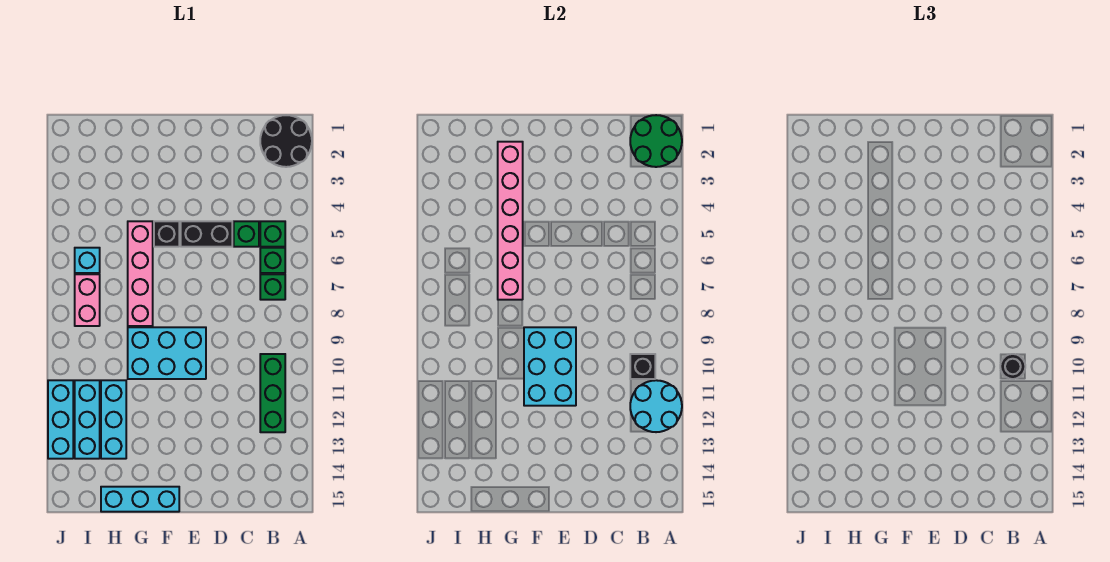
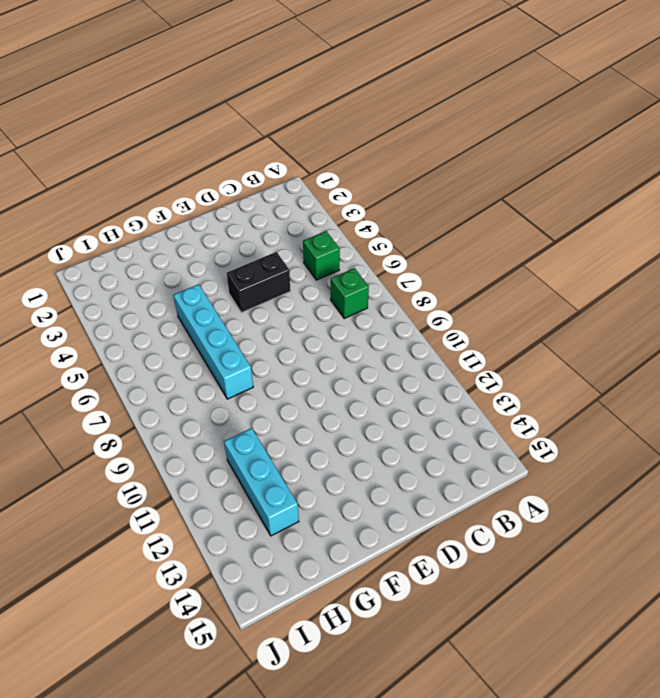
cyan brick G5:G8 level 1 -> pink brick G5:G8 level 1
none -> black round brick A1:B2 level 1
none -> green brick B6 level 1
none -> green brick B10:B12 level 1

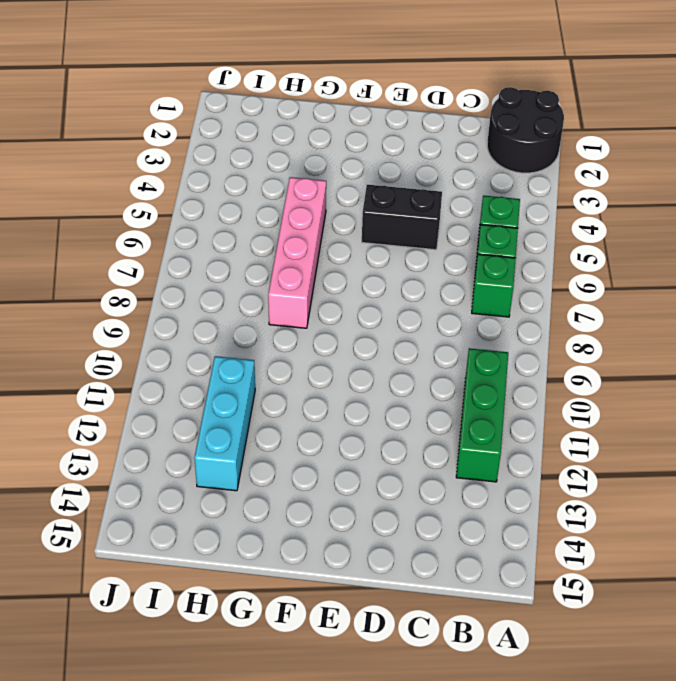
none -> green brick C5 level 1
none -> cyan brick E9:G10 level 1
none -> black brick F5 level 1

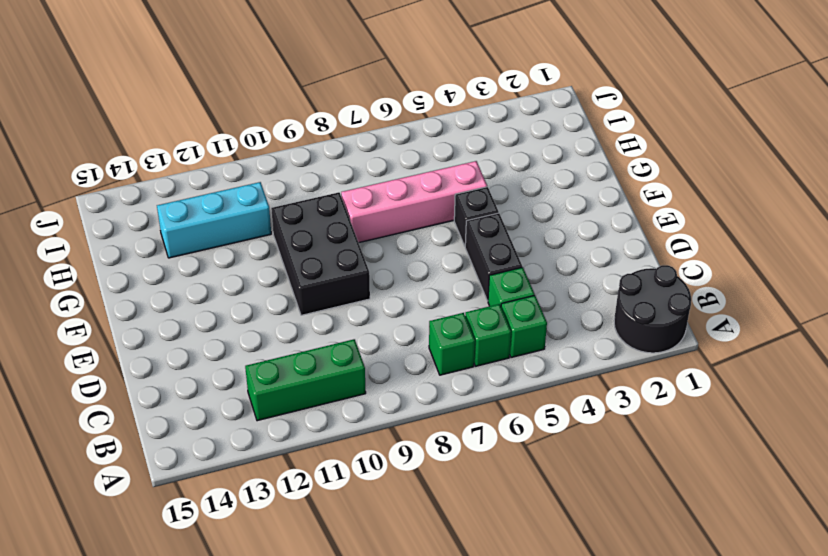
black brick E9:G10 level 1 -> cyan brick E9:G10 level 1
none -> cyan brick F15:H15 level 1
none -> cyan brick I6 level 1
none -> pink brick I7:I8 level 1

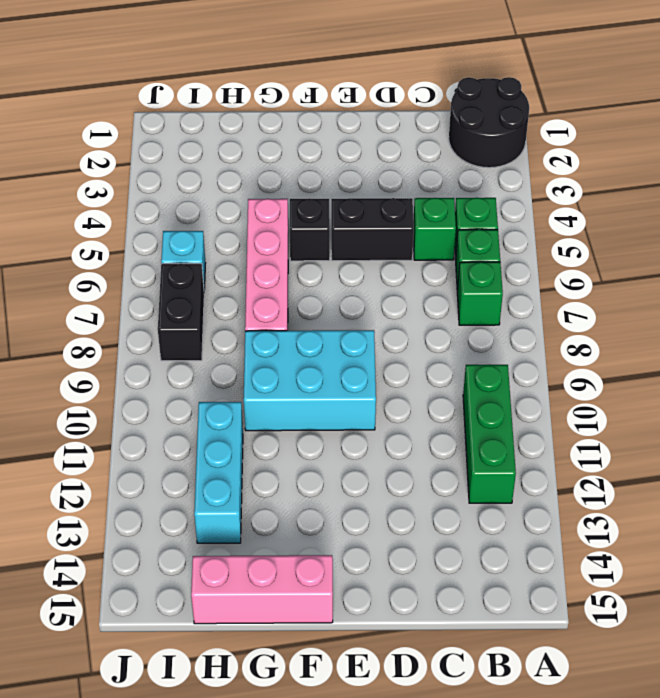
pink brick F15:H15 level 1 -> cyan brick F15:H15 level 1
black brick I7:I8 level 1 -> pink brick I7:I8 level 1
none -> cyan brick I11:I13 level 1
none -> cyan brick J11:J13 level 1
none -> green round brick A1:B2 level 2

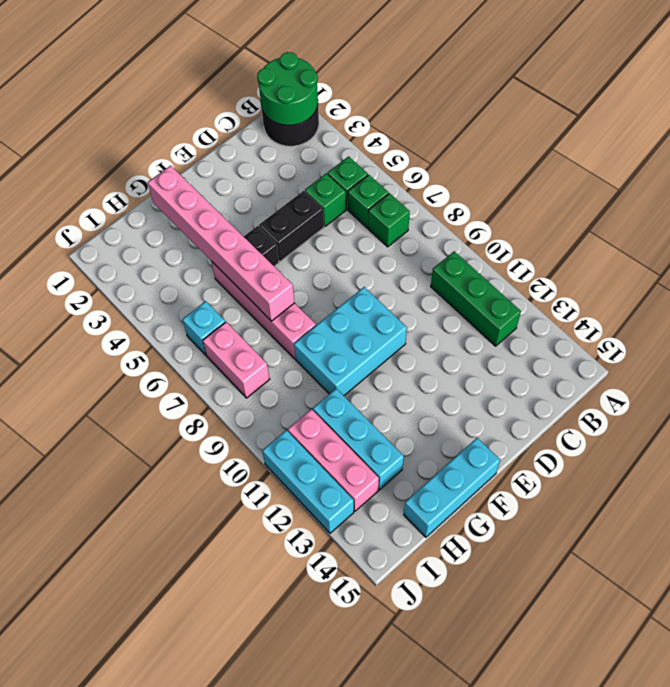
pink brick I11:I13 level 1 -> cyan brick I11:I13 level 1
none -> cyan round brick A11:B12 level 2
none -> black brick B10 level 2
none -> cyan brick E9:F11 level 2

